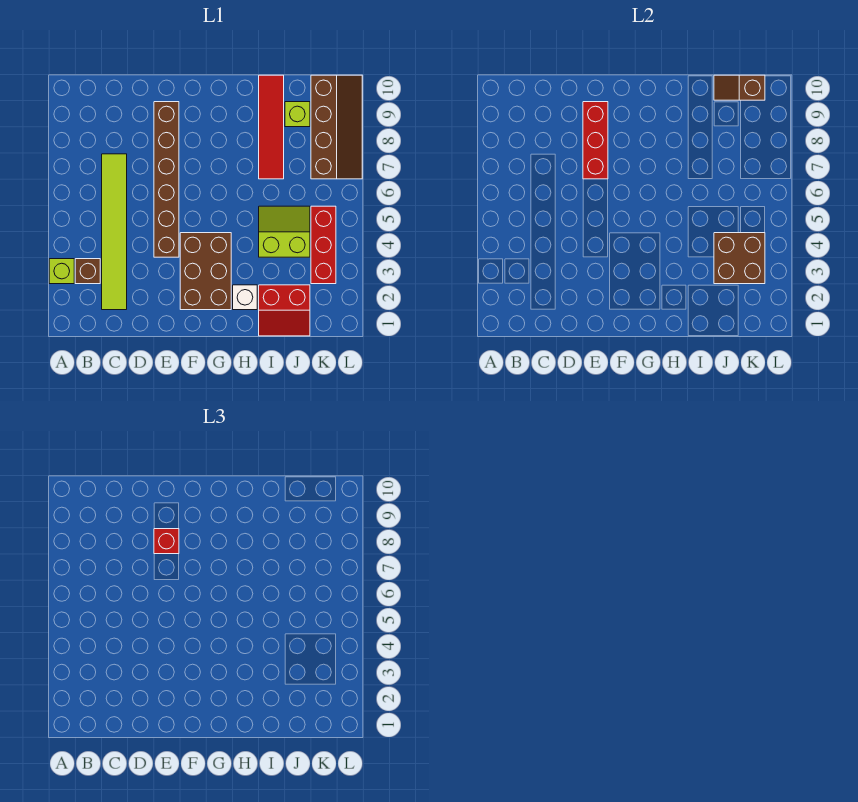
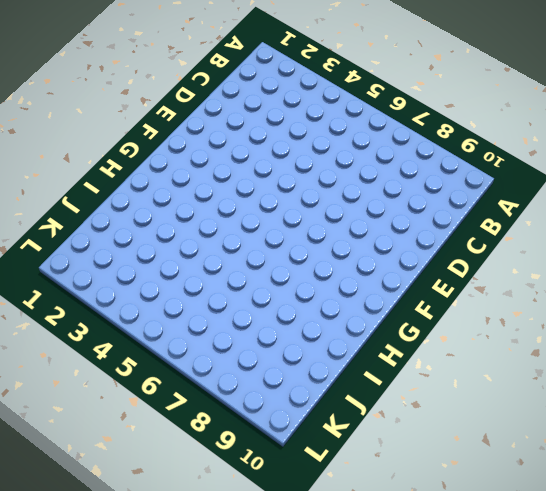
none -> lime brick A3 level 1
none -> brown brick B3 level 1
none -> lime tile C2:C7 level 1

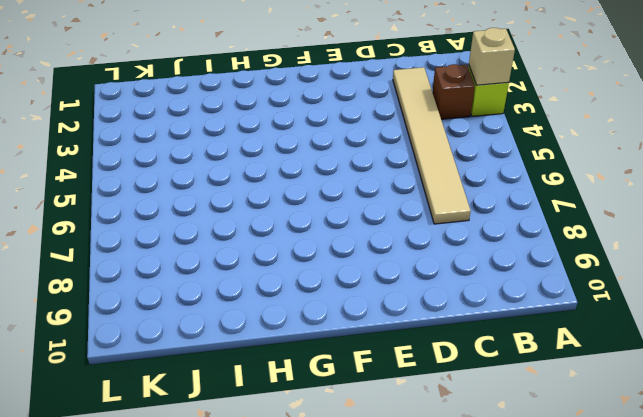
tan brick A3 level 2 -> none
tan tile C2:C7 level 1 -> lime tile C2:C7 level 1
none -> brown brick E4:E9 level 1
none -> brown brick F2:G4 level 1
none -> white brick H2 level 1

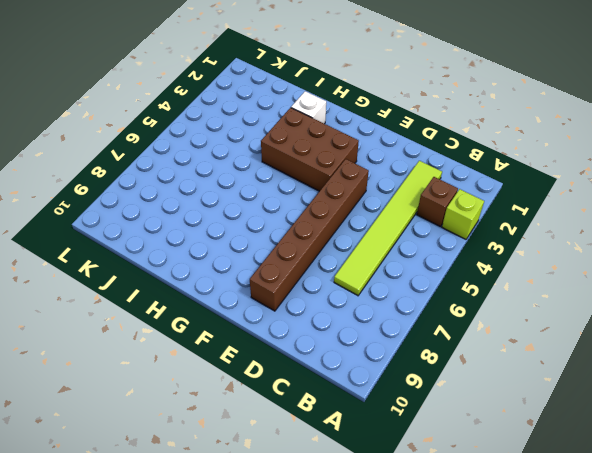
brown brick F3:H4 level 1 -> brown brick F2:G4 level 1
none -> red slope I1:J2 level 1 top 2
none -> lime slope I4:J5 level 1 top 4
none -> red tile I7:I10 level 1

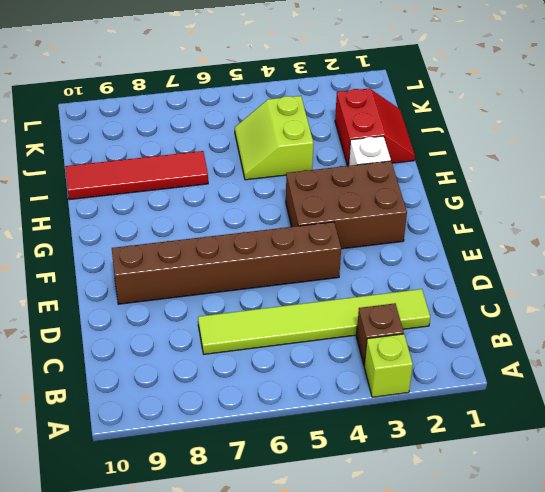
none -> lime brick J9 level 1
none -> red brick K3:K5 level 1
none -> brown slope K7:L10 level 1 top K

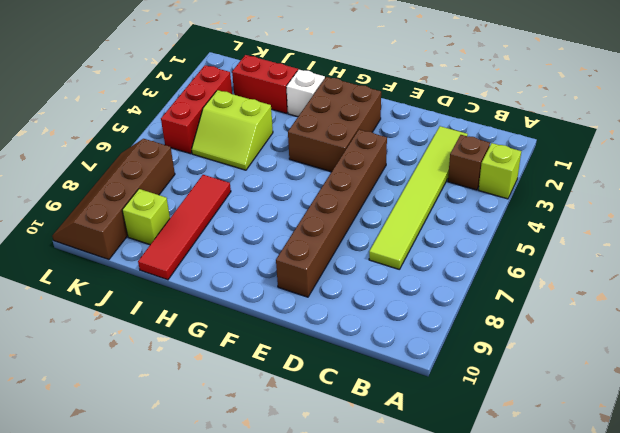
none -> red brick E7:E9 level 2
none -> brown brick J3:K4 level 2
none -> brown slope J10:K10 level 2 top K

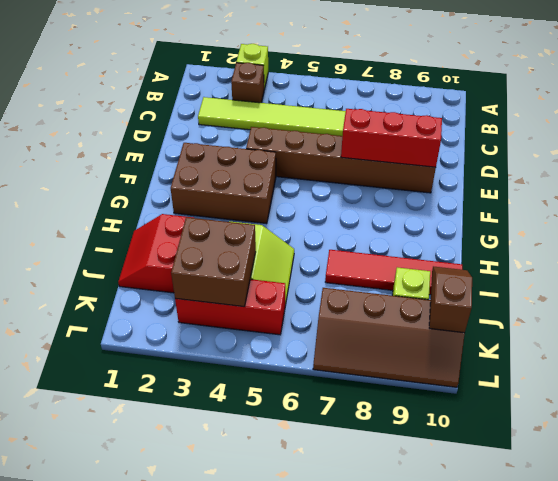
none -> white brick H2 level 1
none -> red brick E8 level 3

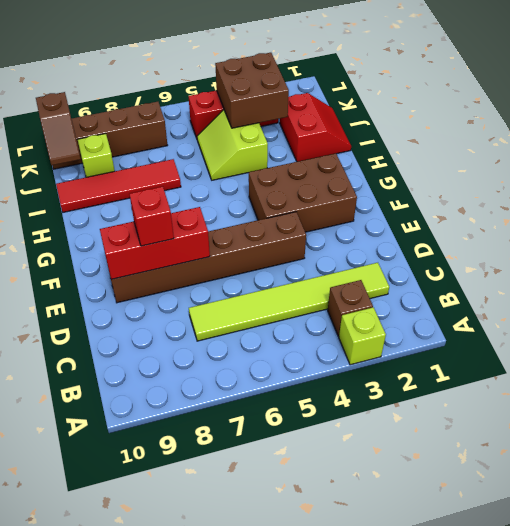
none -> white brick H2 level 1

